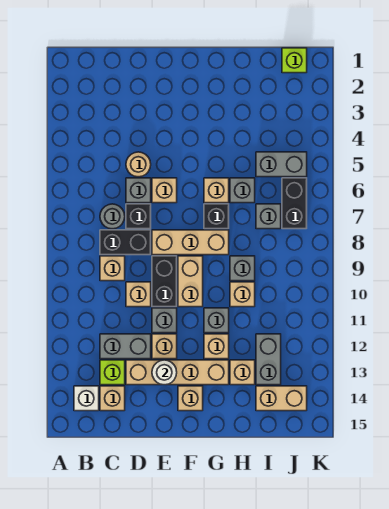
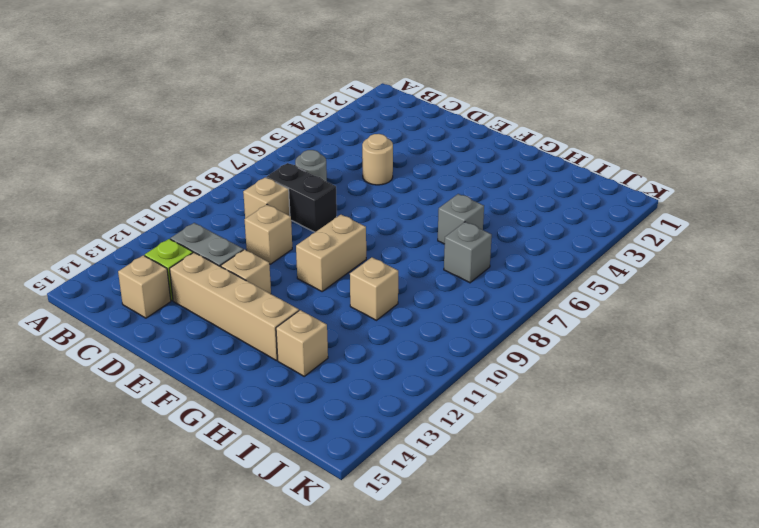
none -> white brick B14 level 1
none -> grey brick D6 level 1
none -> black brick D7 level 1
none -> tan brick E6 level 1

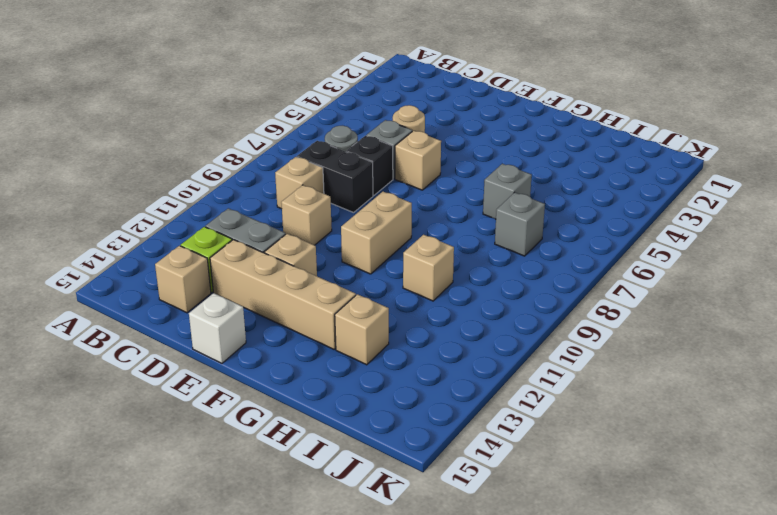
white brick E15 level 1 -> white brick B14 level 1
none -> tan brick E8:G8 level 1
none -> black brick E9:E10 level 1
none -> grey brick E11 level 1
none -> tan brick F14 level 1

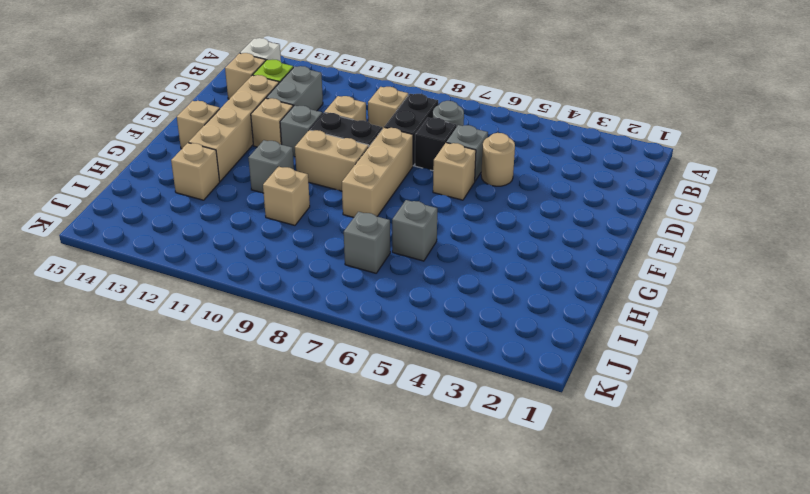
none -> tan brick G6 level 1
none -> black brick G7 level 1
none -> tan brick G12 level 1
none -> grey brick H9 level 1

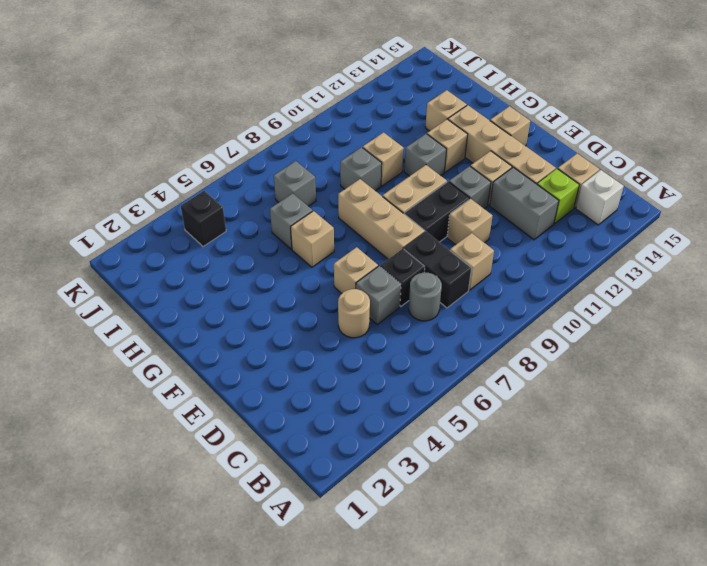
black brick J4 level 1 -> black brick G7 level 1
none -> grey brick I5:J5 level 1
none -> grey brick I12:I13 level 1
none -> tan brick I14:J14 level 1
none -> lime brick J1 level 1

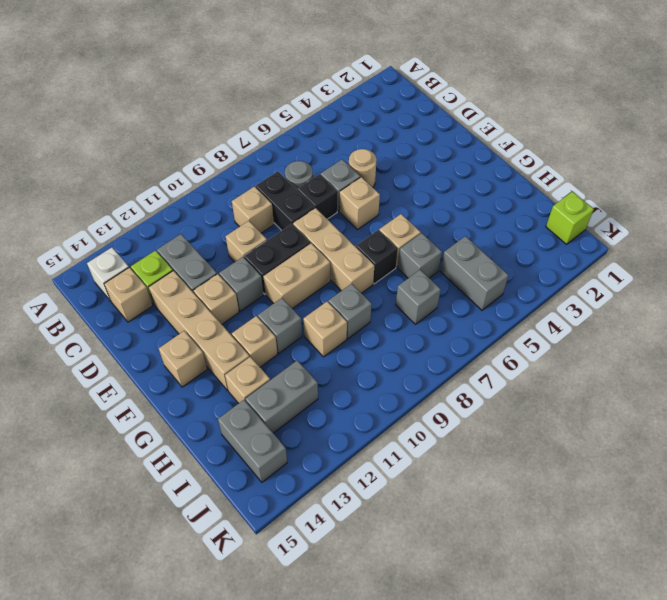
grey brick I14:J14 level 1 -> tan brick I14:J14 level 1
none -> black brick J6:J7 level 1
none -> white round brick E13 level 2

